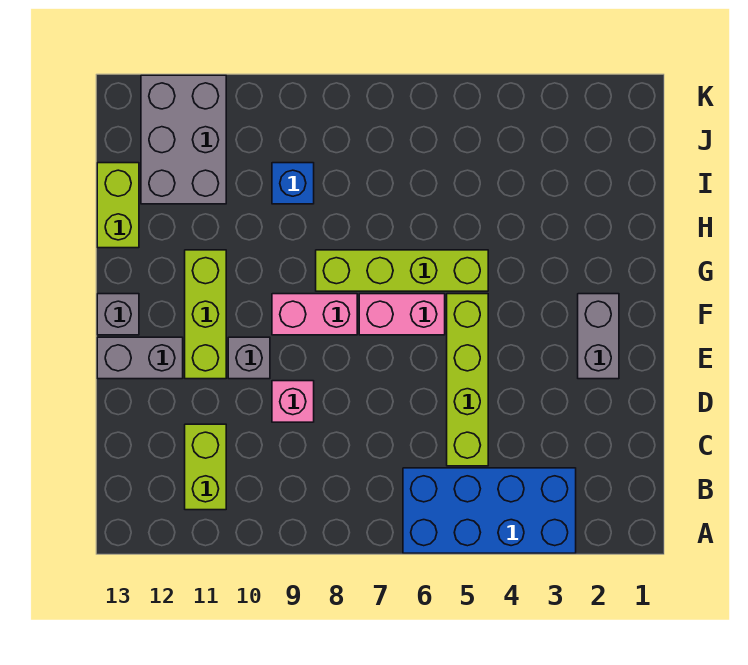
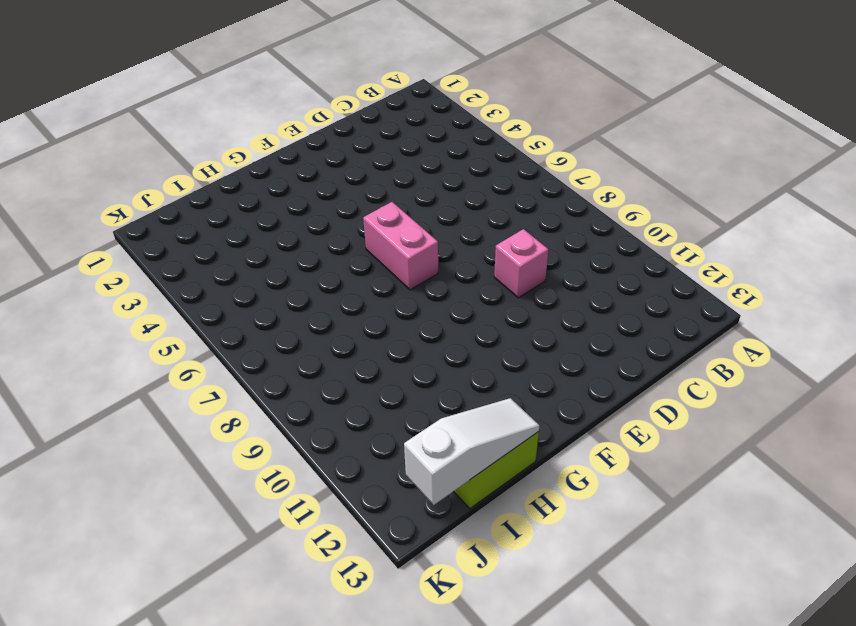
white slope H13:J13 level 2 top J -> none
none -> blue brick A3:B6 level 1
none -> lime brick B11:C11 level 1
none -> lime brick C5:F5 level 1

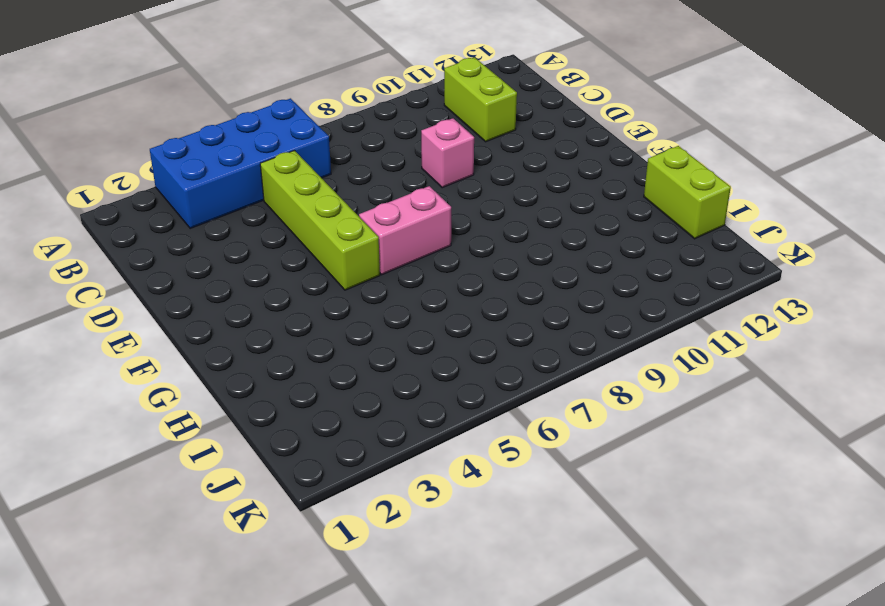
none -> grey brick E2:F2 level 1
none -> grey brick E10 level 1
none -> lime brick E11:G11 level 1

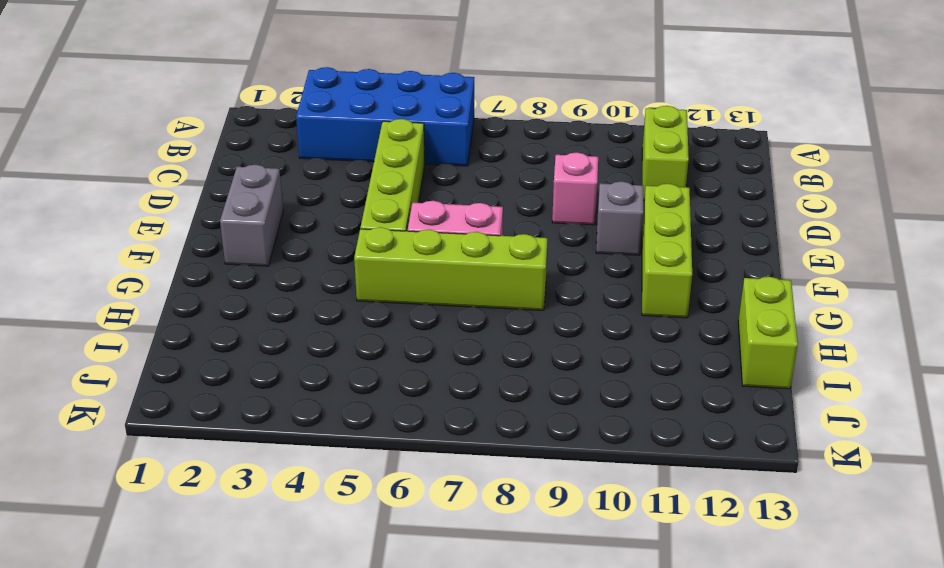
none -> grey brick E12:E13 level 1
none -> pink brick F8:F9 level 1
none -> grey brick F13 level 1

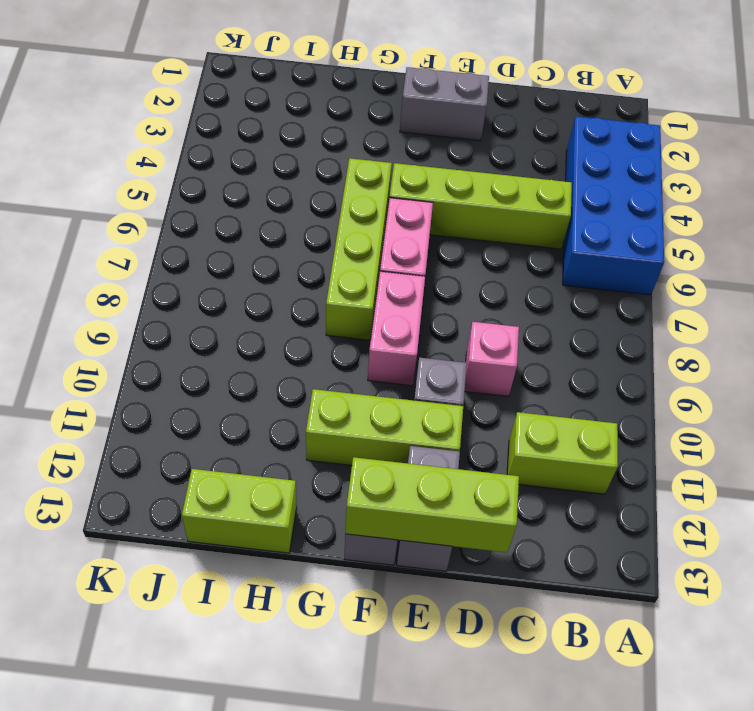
lime brick D13:F13 level 2 -> none
none -> blue brick I9 level 1
none -> grey brick I11:K12 level 1

